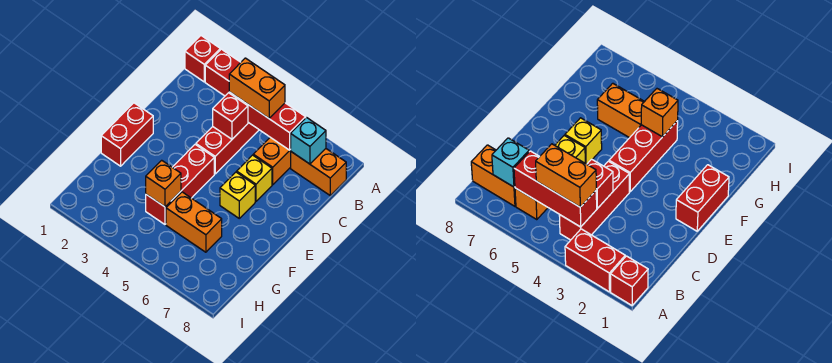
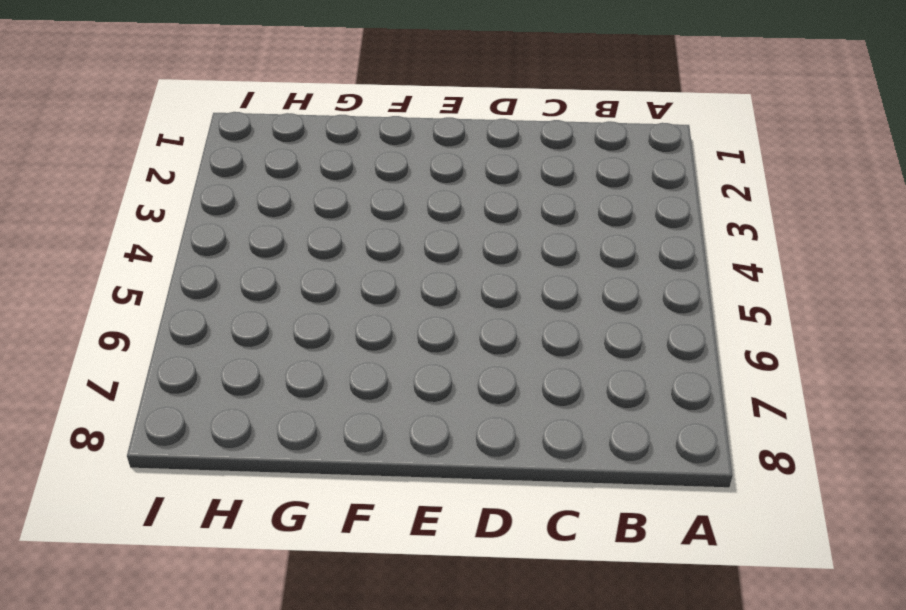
none -> red brick A1 level 1
none -> red brick A2:A3 level 1
none -> red brick B4:D4 level 1

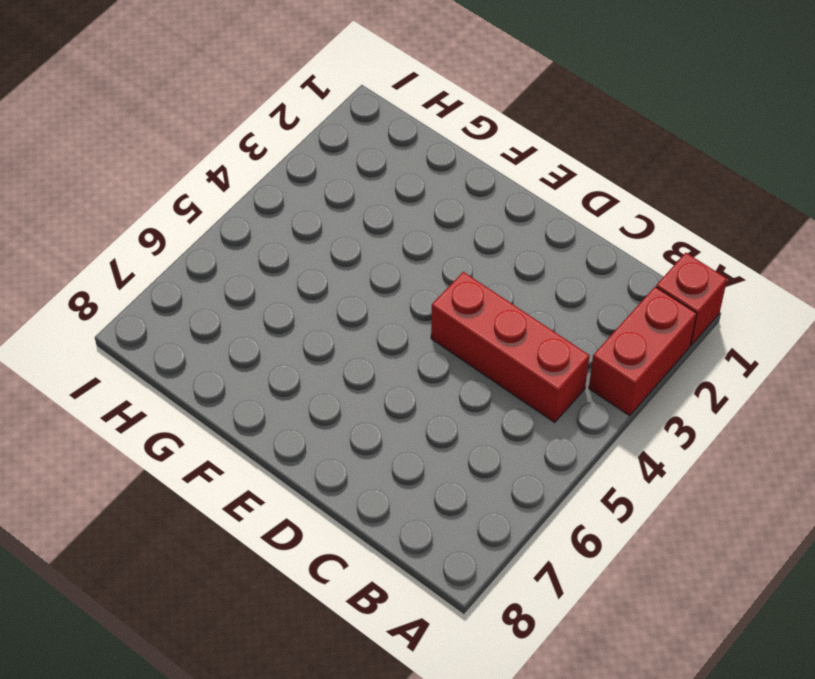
none -> orange brick B6:C6 level 1
none -> orange brick B7:B8 level 1
none -> yellow brick D6 level 1

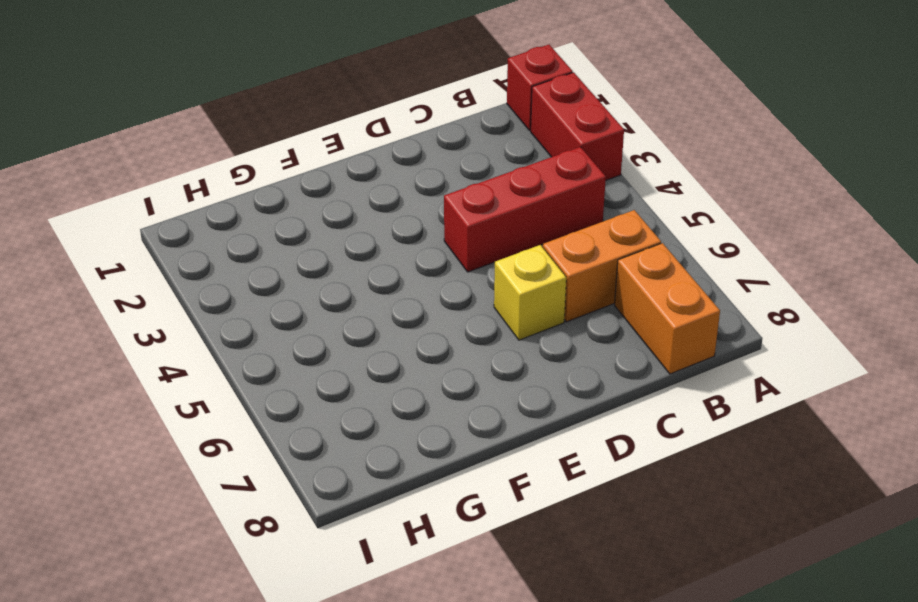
none -> red brick E1:F1 level 1
none -> red brick E4:G4 level 1
none -> yellow brick E6 level 1

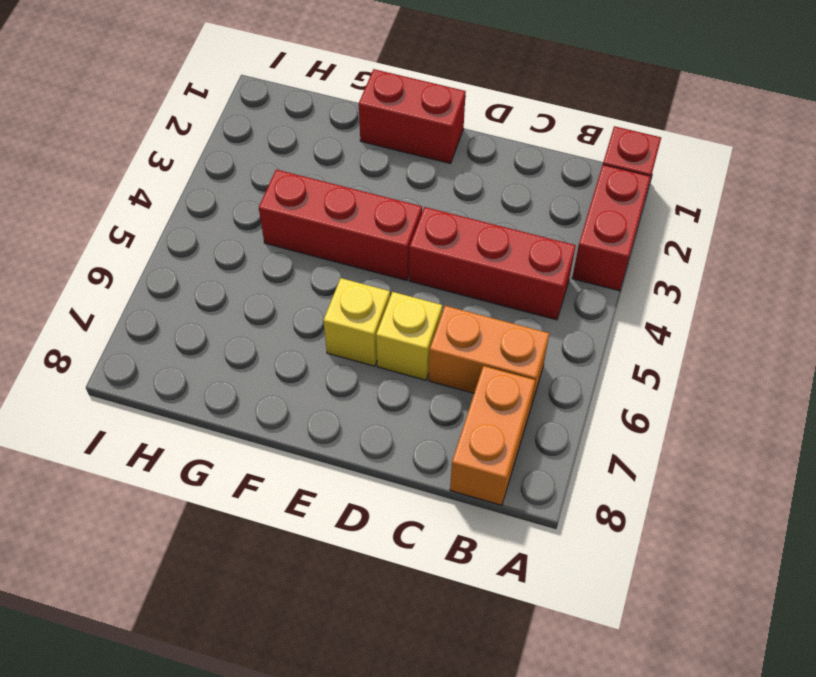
none -> orange brick G5:G6 level 1
none -> red brick B4:B6 level 2
none -> cyan brick B7 level 2

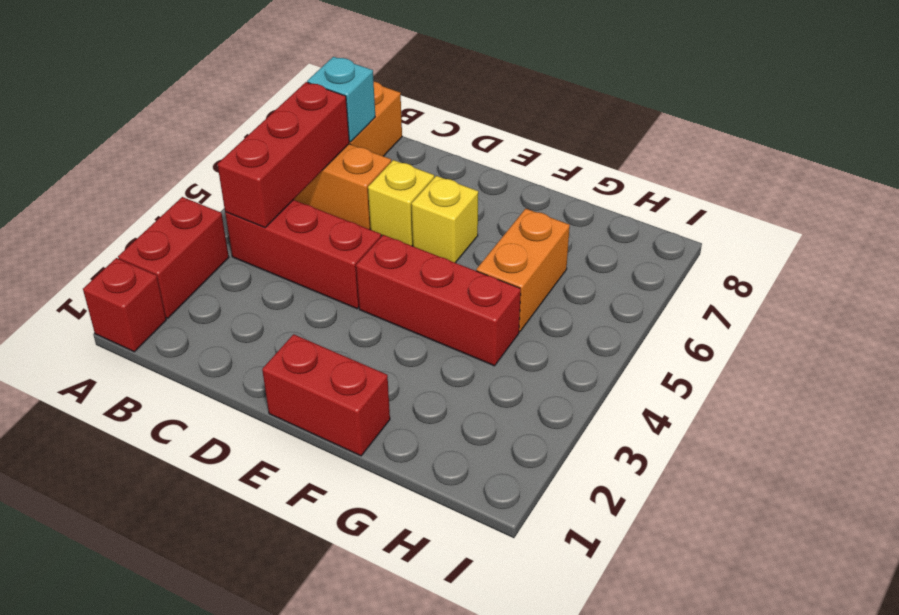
none -> red brick C4 level 2
none -> orange brick G4 level 2
none -> orange brick B4:B5 level 3

